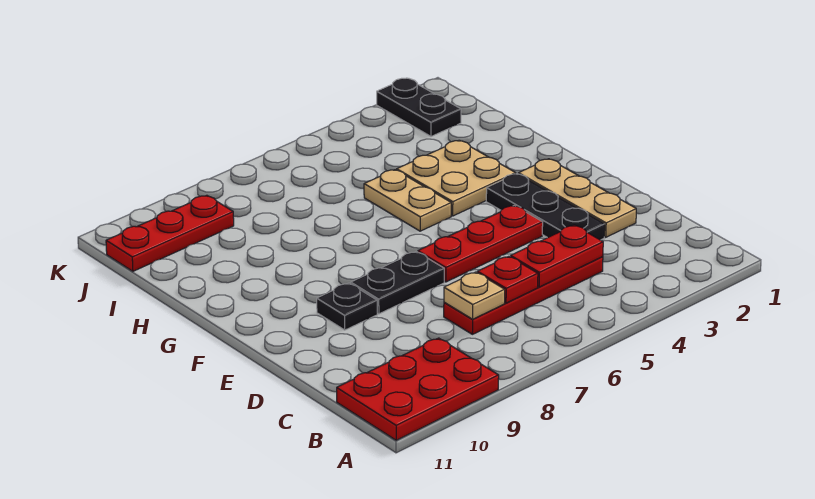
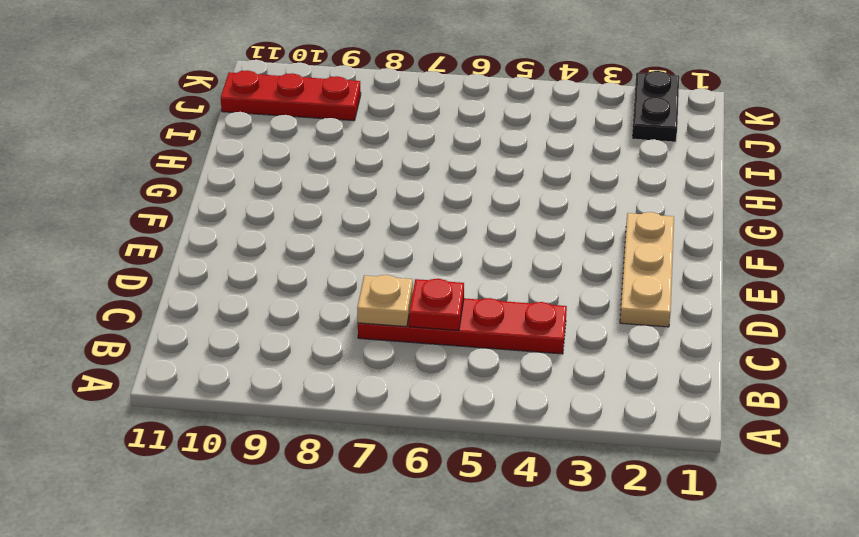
none -> red plate A9:B11 level 1
none -> black plate D3:F3 level 1
none -> red plate E4:E6 level 1

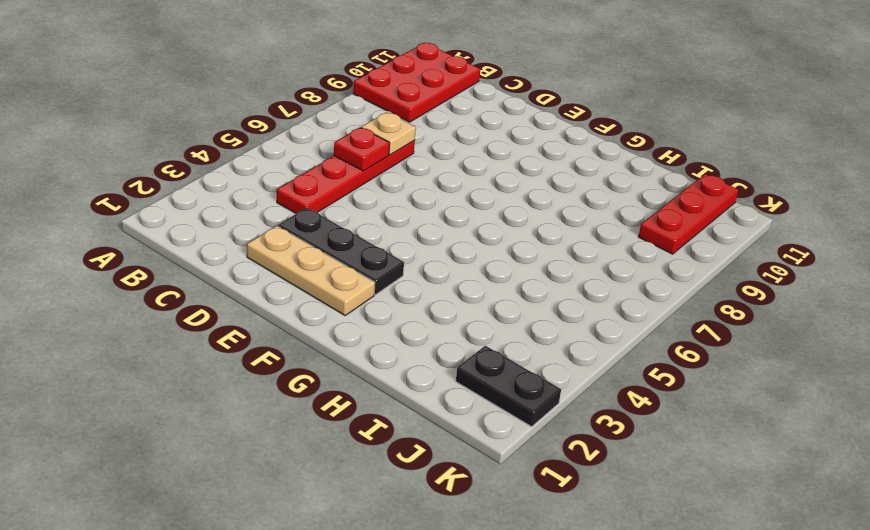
none -> red plate E4:E6 level 1
none -> black plate E7:E8 level 1
none -> black plate E9 level 1

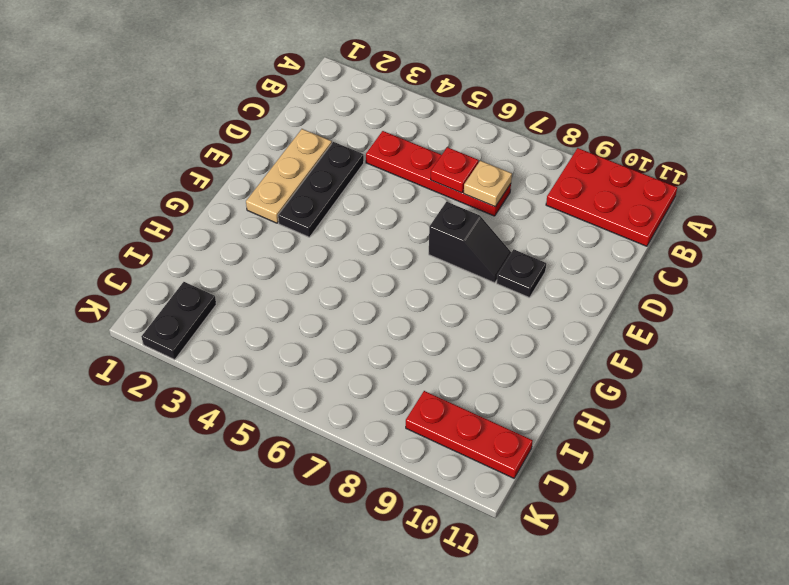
black slope E7:E8 level 1 top 7 -> black plate E7:E8 level 1
none -> red plate E4:E6 level 1
none -> tan plate G3:H4 level 1
none -> tan plate G5:H5 level 1

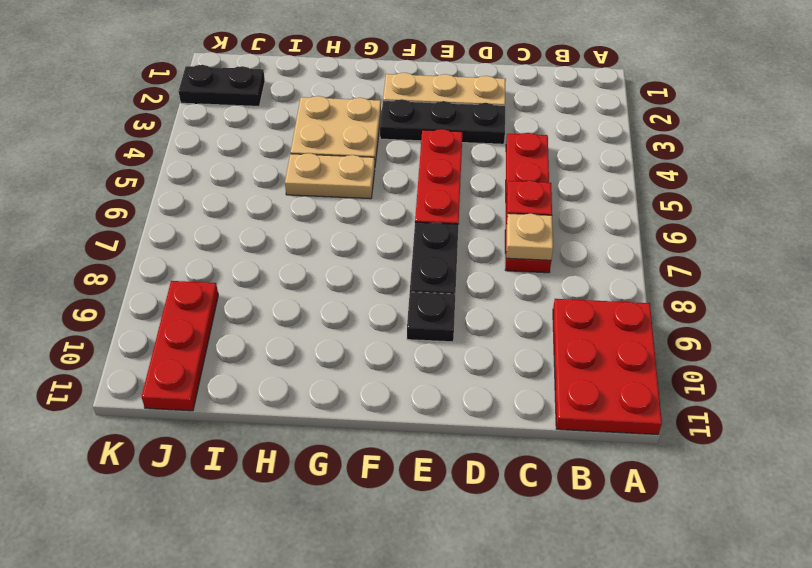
none -> red plate C4:C5 level 2

